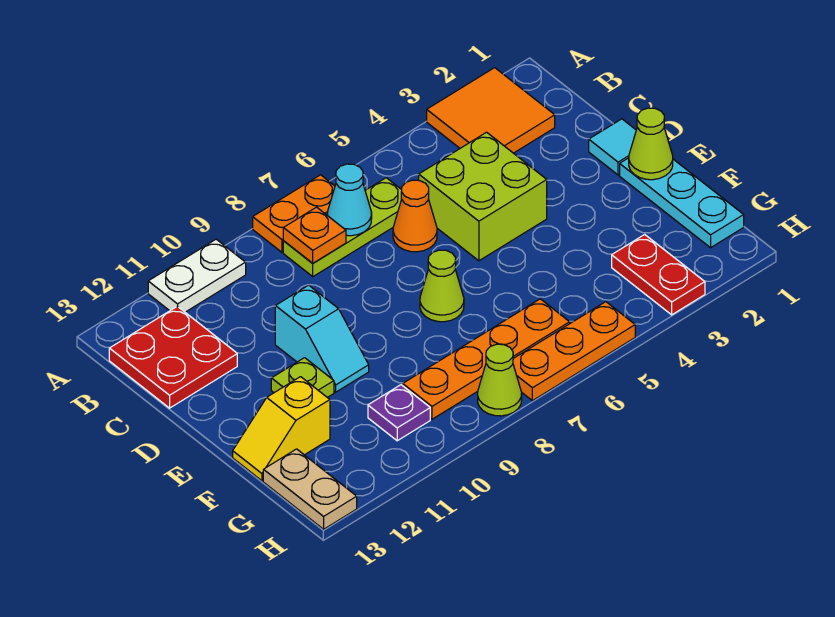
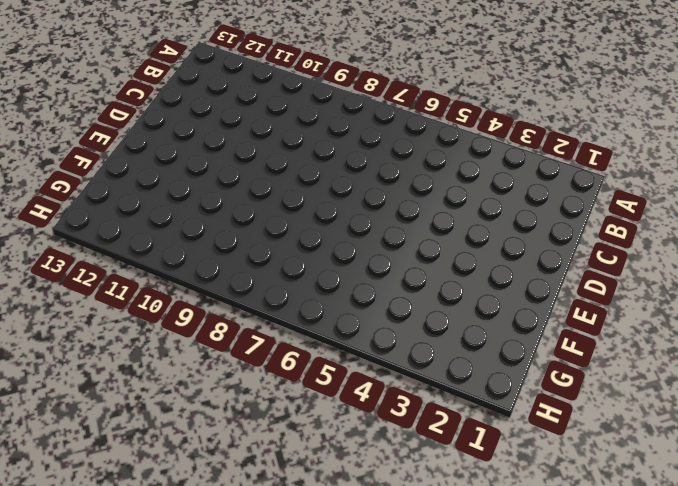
none -> orange tile A2:B3 level 1
none -> orange plate A7:A8 level 1
none -> white plate A10:A11 level 1

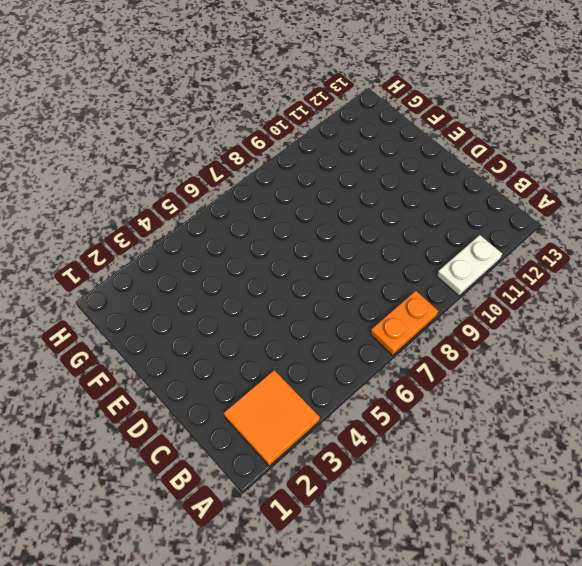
none -> lime plate B6:B8 level 1
none -> red plate B12:C13 level 1
none -> lime brick C4:D5 level 1

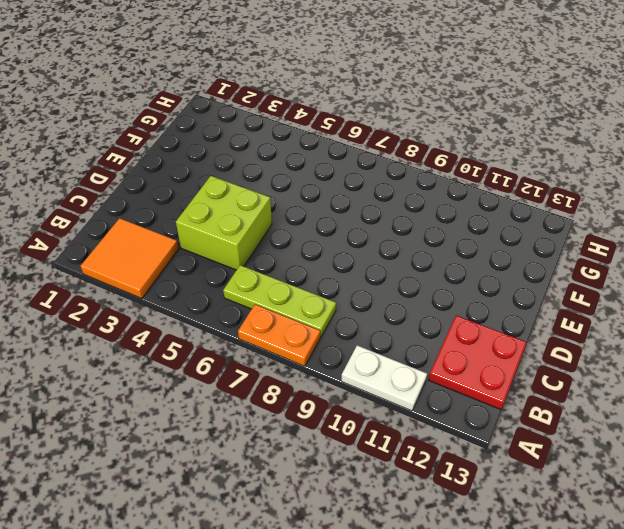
none -> orange cone C6 level 1
none -> cyan tile D1 level 1
none -> cyan slope D10:E10 level 1 top D

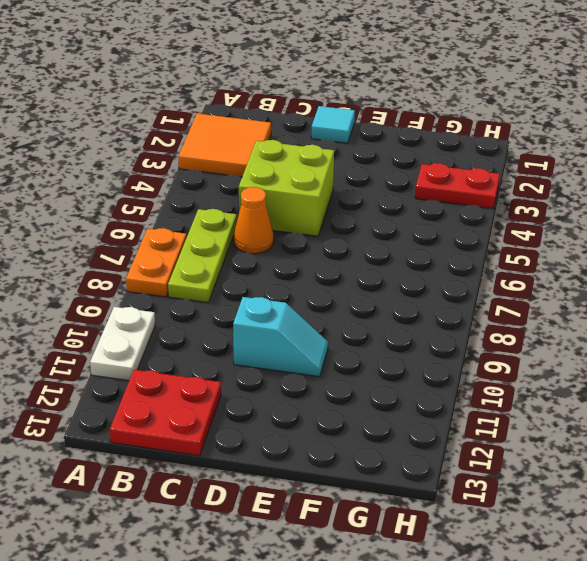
none -> cyan plate E1:G1 level 1
none -> lime cone E7 level 1
none -> lime plate E11 level 1

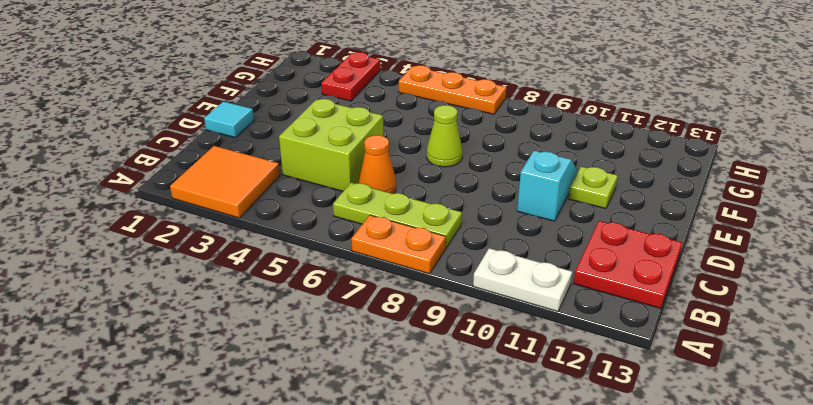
none -> cyan plate E1:G1 level 1
none -> yellow slope F12:F13 level 1 top 12
none -> orange plate G6:G9 level 1

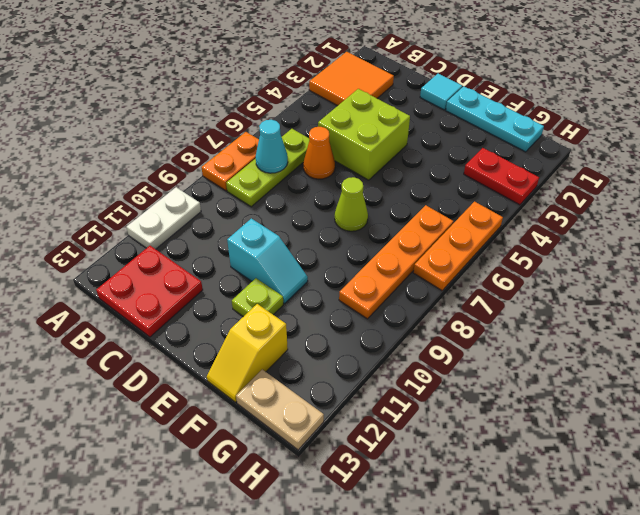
none -> purple plate G10 level 1
none -> lime cone H8 level 1
none -> orange plate B8 level 2

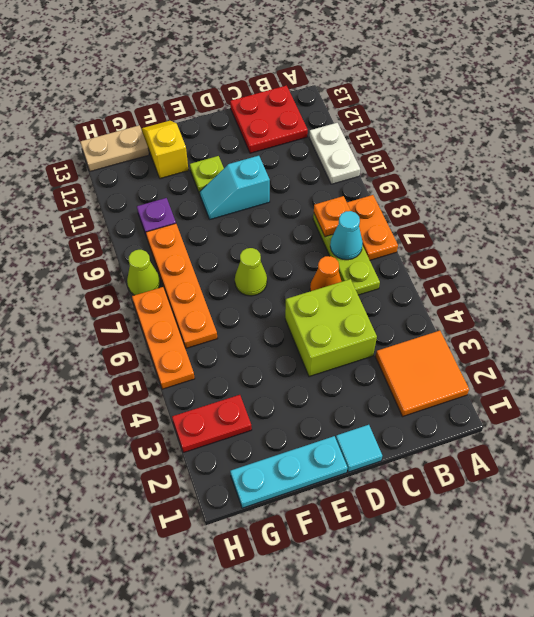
none -> lime cone E1 level 2

